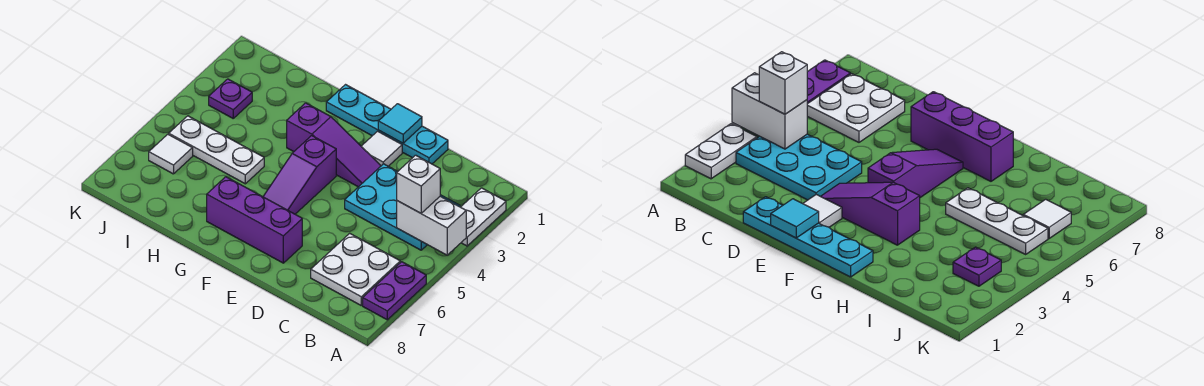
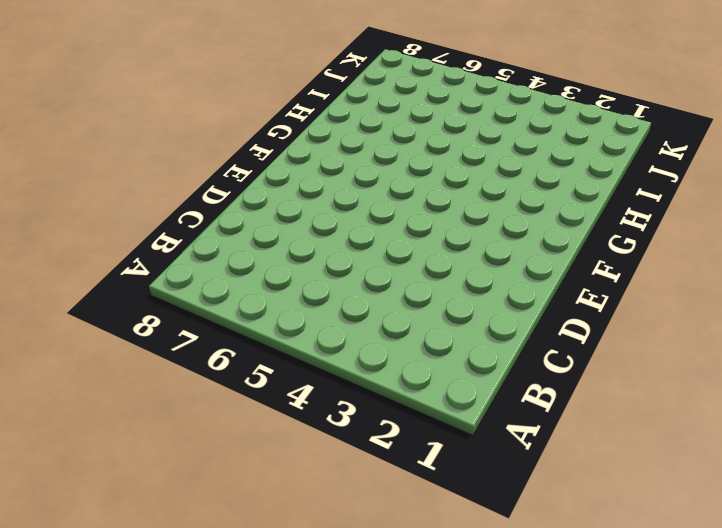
none -> white plate A2:A3 level 1
none -> purple plate A6:A7 level 1
none -> cyan plate B3:D4 level 1

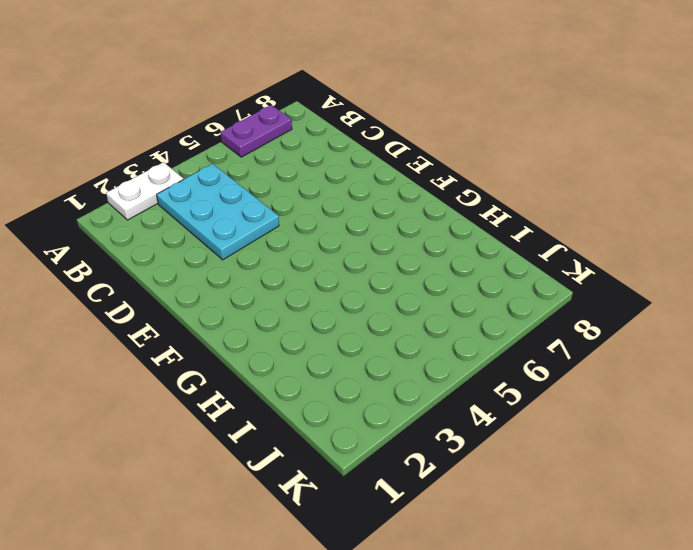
none -> white plate B6:C7 level 1
none -> cyan plate D1:G1 level 1
none -> white tile E2 level 1

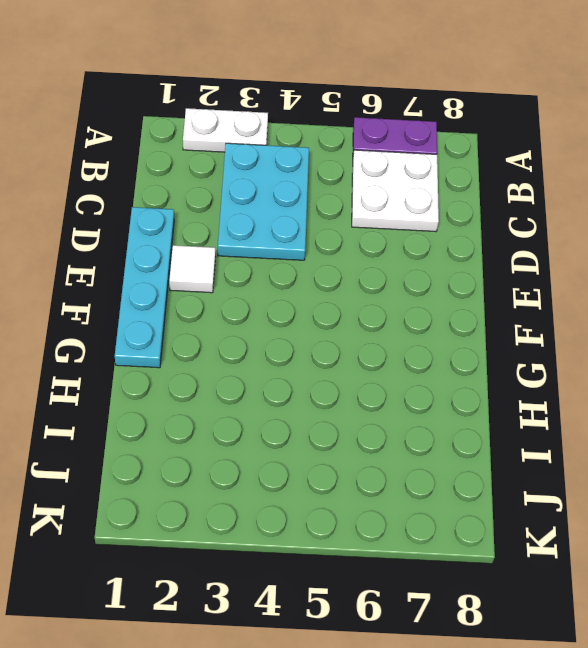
none -> purple slope E3:G3 level 1 top G
none -> purple brick E7:G7 level 1
none -> purple slope F4:F6 level 1 top 4

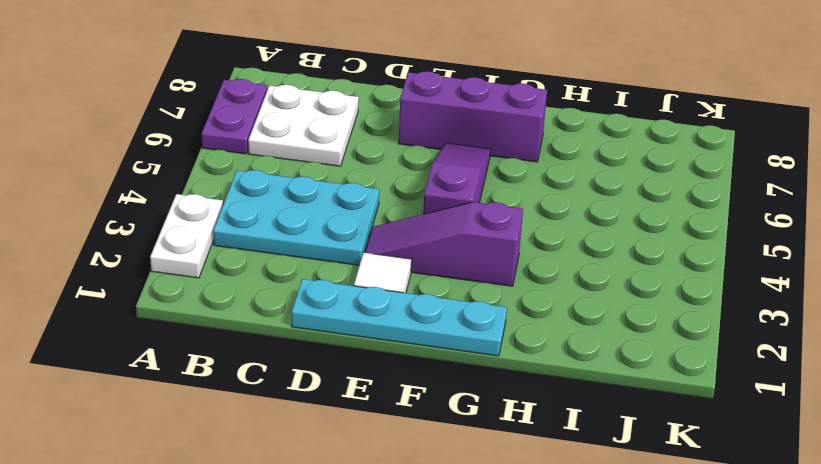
none -> white plate H5:J5 level 1
none -> purple plate J3 level 1
none -> white tile J6 level 1

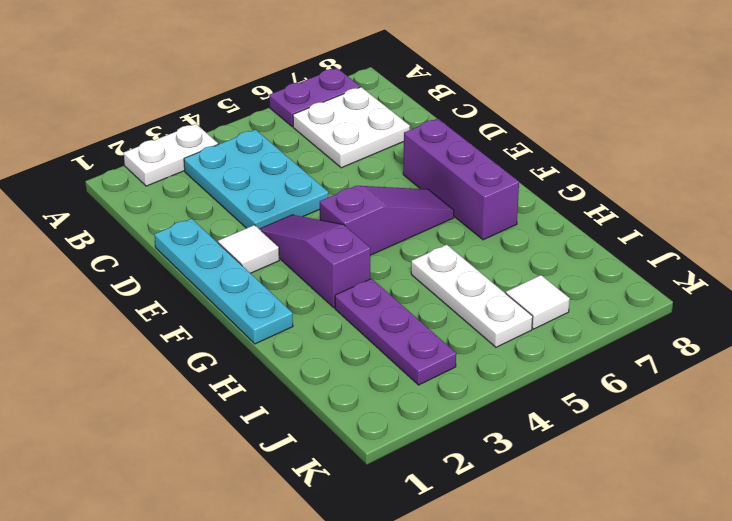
purple plate H3:J3 level 1 -> purple plate J3 level 1
none -> white brick A4:B4 level 2
none -> cyan tile E1 level 2
none -> white brick B4 level 3

